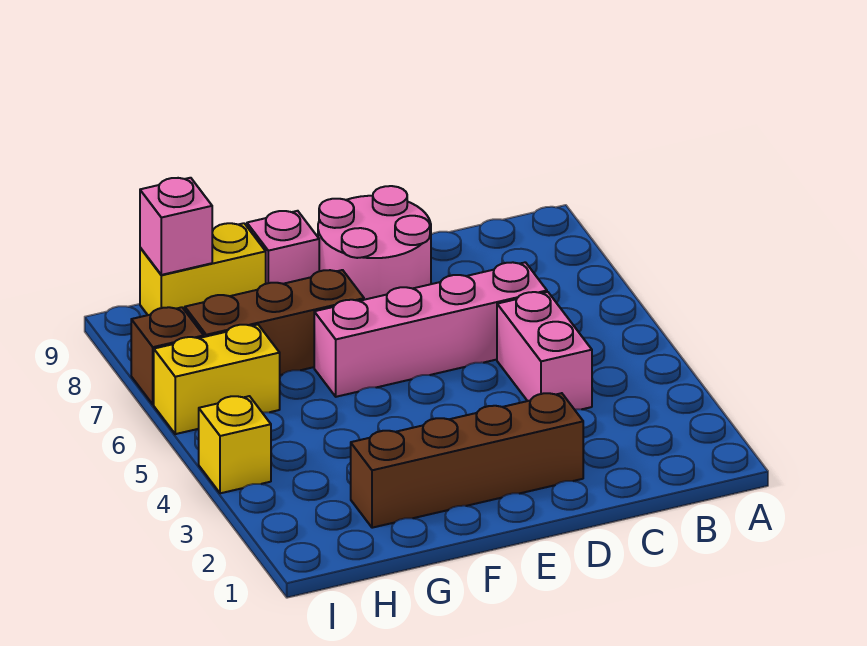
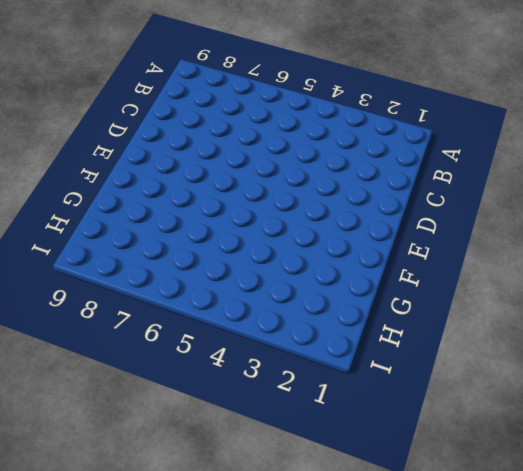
none -> pink brick C4:C5 level 1
none -> pink brick C6:F6 level 1

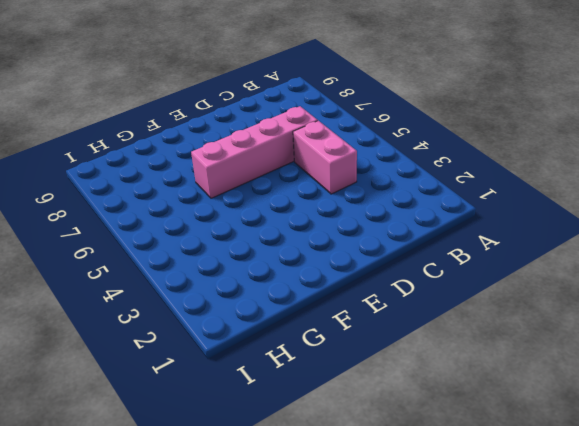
none -> brown brick D2:G2 level 1
none -> pink round brick D8:E9 level 1

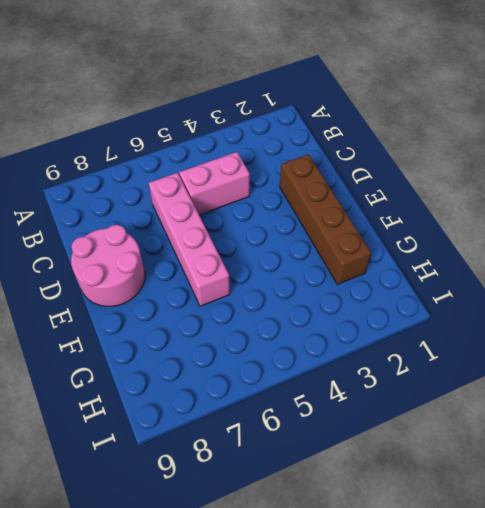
none -> brown brick F7:H7 level 1
none -> pink brick F9 level 1

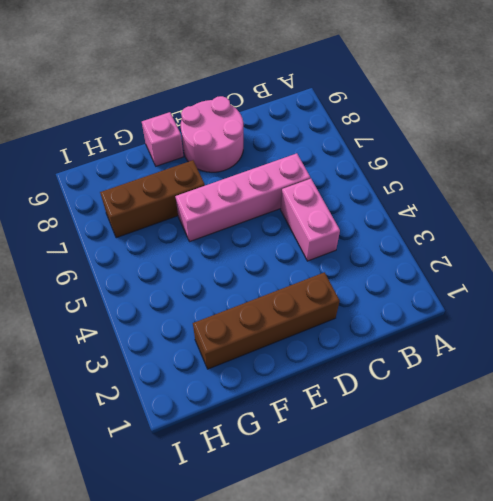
none -> yellow brick G9:H9 level 1
none -> yellow brick H6:I6 level 1

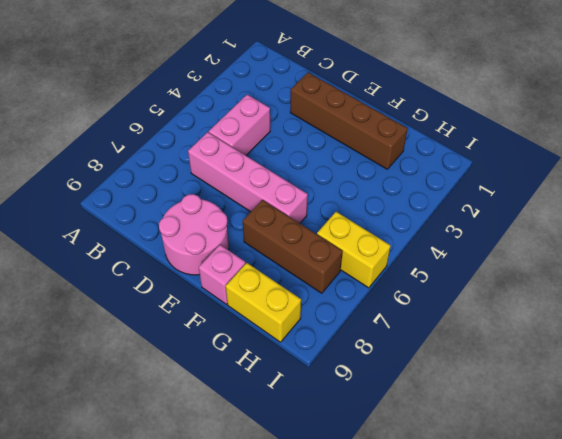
none -> yellow brick I4 level 1
none -> brown brick I7 level 1

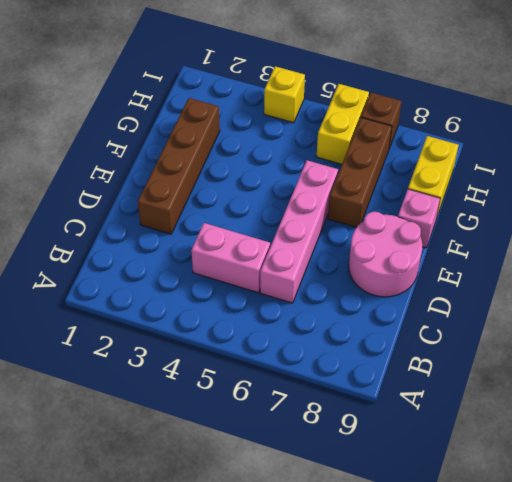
none -> pink brick H9 level 2

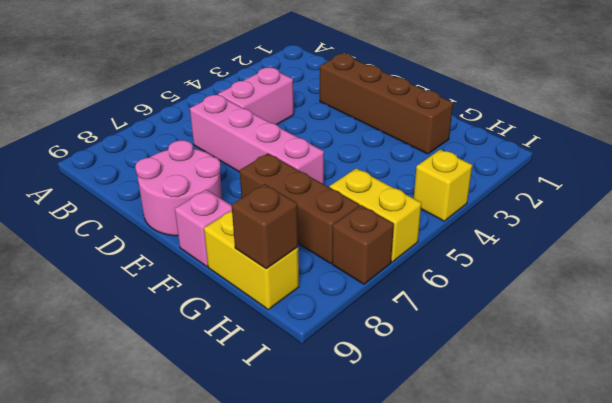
brown brick H9 level 2 -> pink brick H9 level 2

